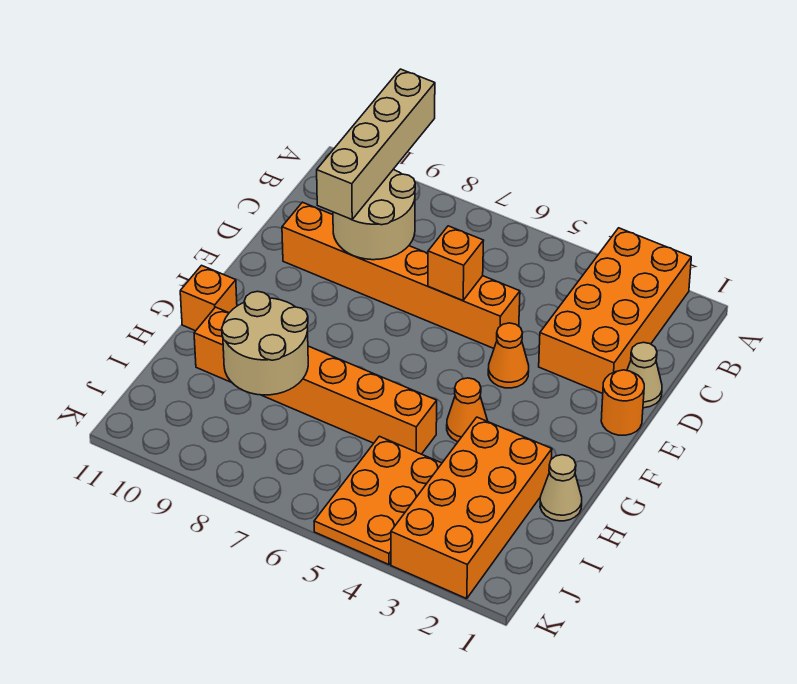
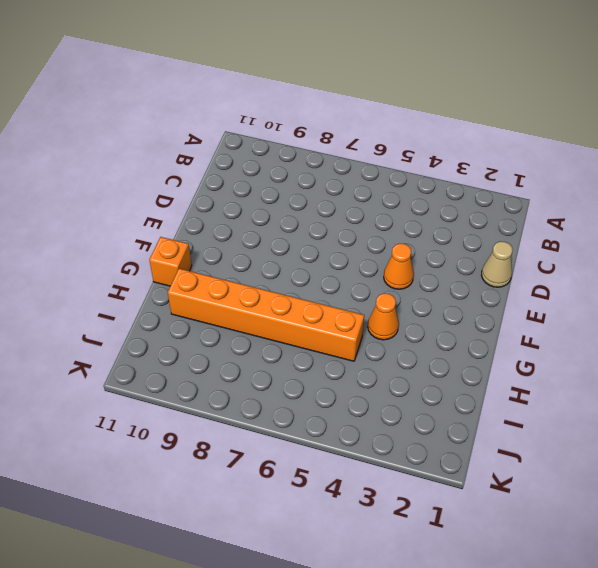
none -> orange brick A2:D3 level 1
none -> orange brick D5:D10 level 1
none -> orange round brick E1 level 1

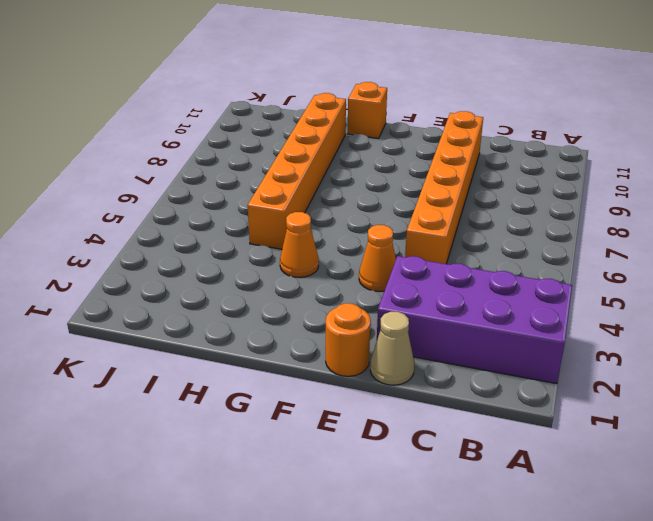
purple brick A2:D3 level 1 -> orange brick A2:D3 level 1
none -> tan cone H1 level 1
none -> orange brick H2:K3 level 1
none -> orange plate I4:K5 level 1

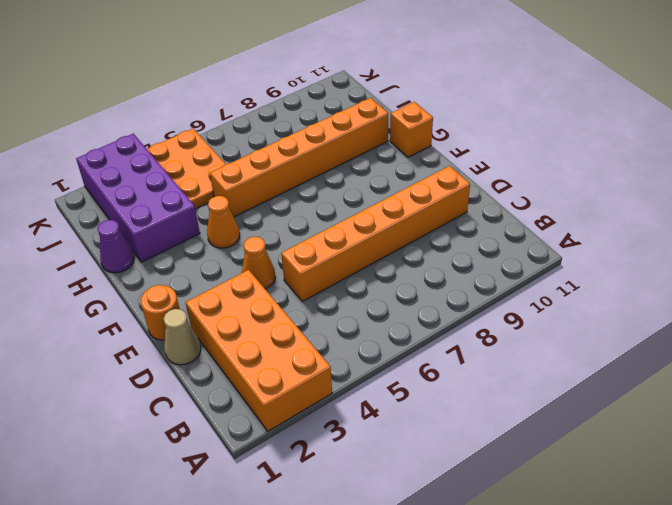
purple cone H1 level 1 -> tan cone H1 level 1
purple brick H2:K3 level 1 -> orange brick H2:K3 level 1
none -> tan round brick C8:D9 level 2
none -> orange brick D6 level 2
none -> tan round brick H8:I9 level 2

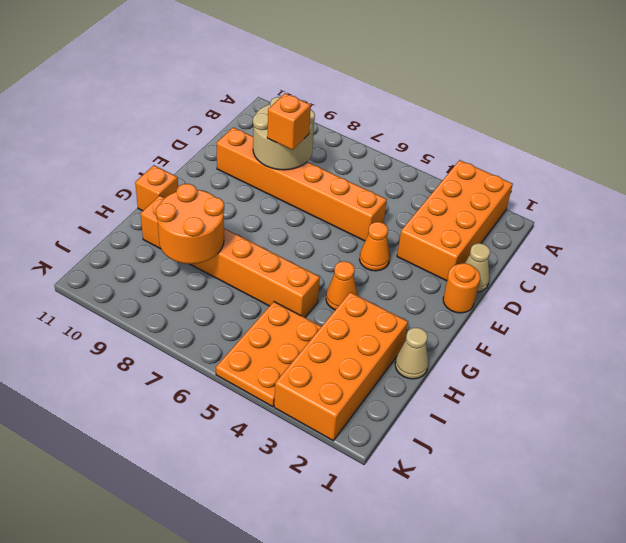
orange brick D8 level 3 -> orange brick D6 level 2
orange round brick H8:I9 level 2 -> tan round brick H8:I9 level 2
none -> tan brick A9:D9 level 3

